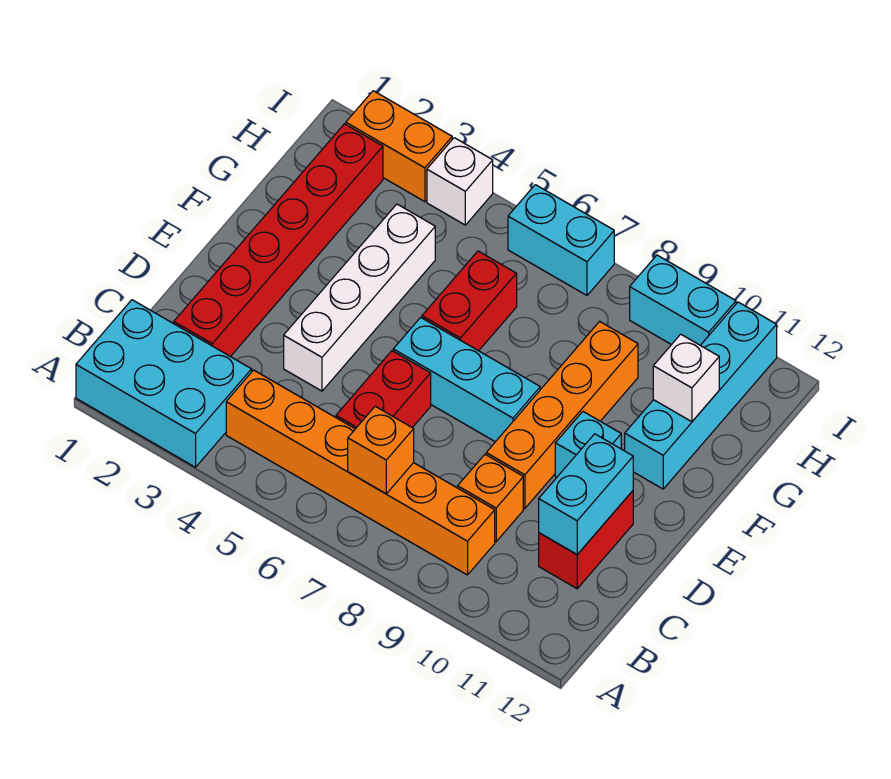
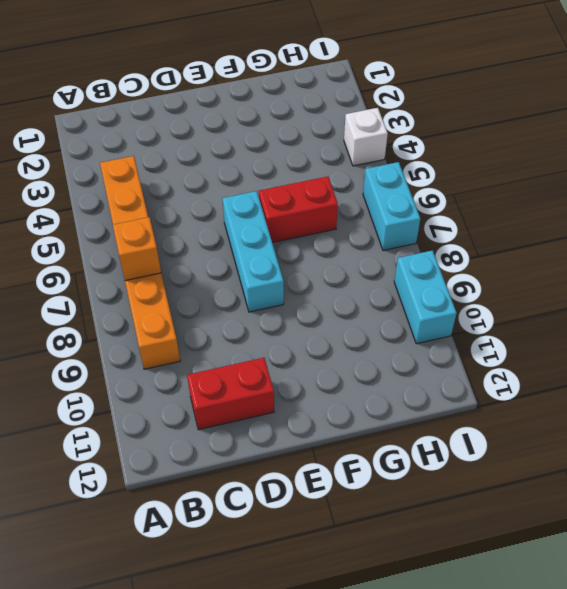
none -> cyan brick A1:B3 level 1
none -> red brick C2:H2 level 1
none -> red brick C6:D6 level 1

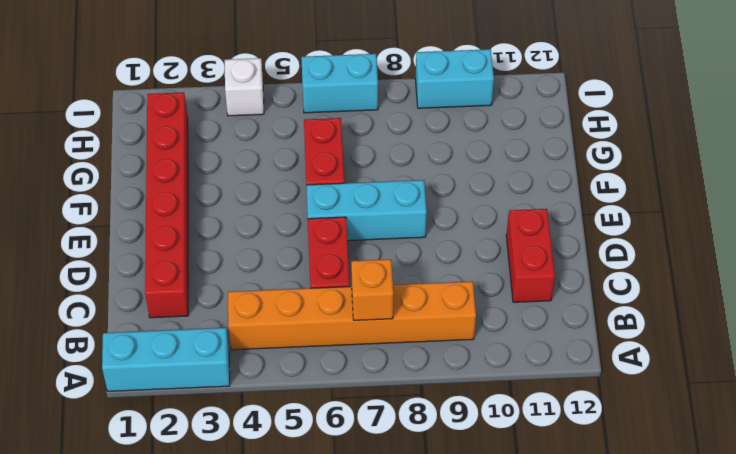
cyan brick A1:A3 level 1 -> cyan brick A1:B3 level 1
none -> orange brick C9 level 1
none -> white brick D4:G4 level 1
none -> orange brick D9:G9 level 1

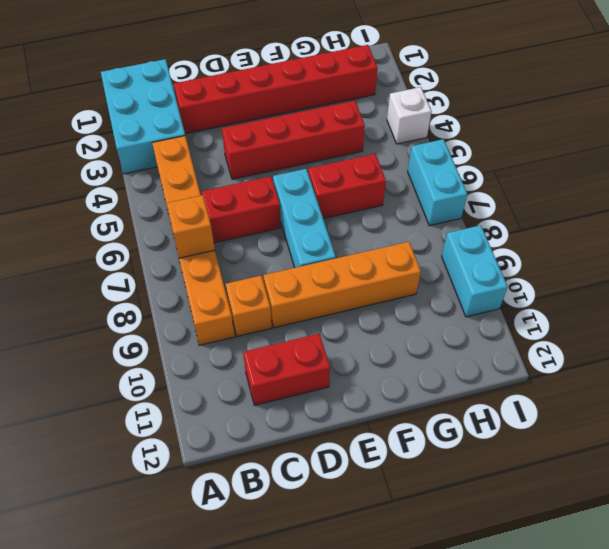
red brick D4:G4 level 1 -> white brick D4:G4 level 1
none -> cyan brick E10 level 1
none -> cyan brick F11:I11 level 1
none -> orange brick I2:I3 level 1

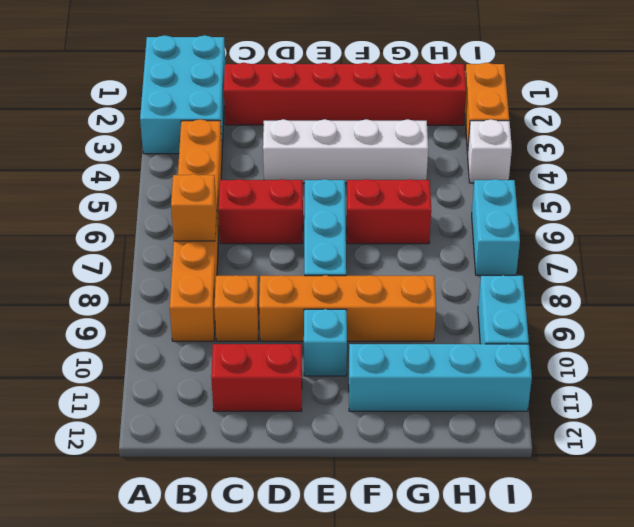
none -> cyan brick C11:D11 level 2
none -> white brick G11 level 2

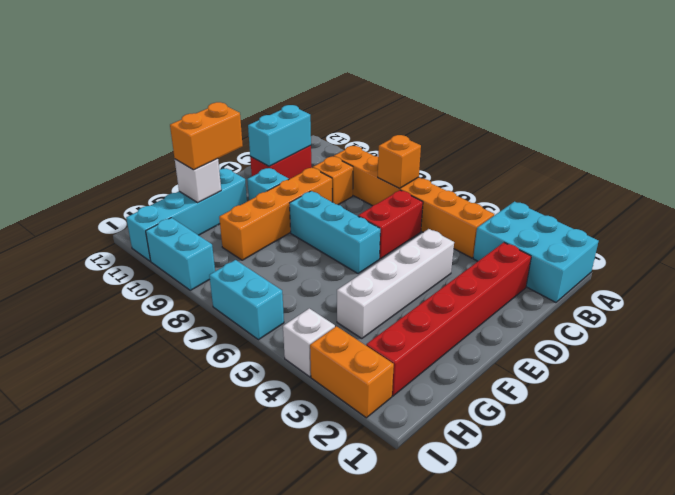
orange brick F11:G11 level 3 -> none
none -> red brick F6:G6 level 1

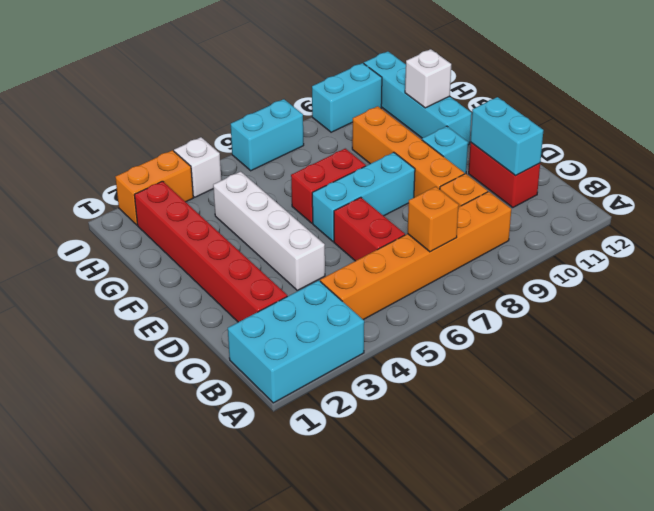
red brick F6:F7 level 1 -> red brick F6:G6 level 1

